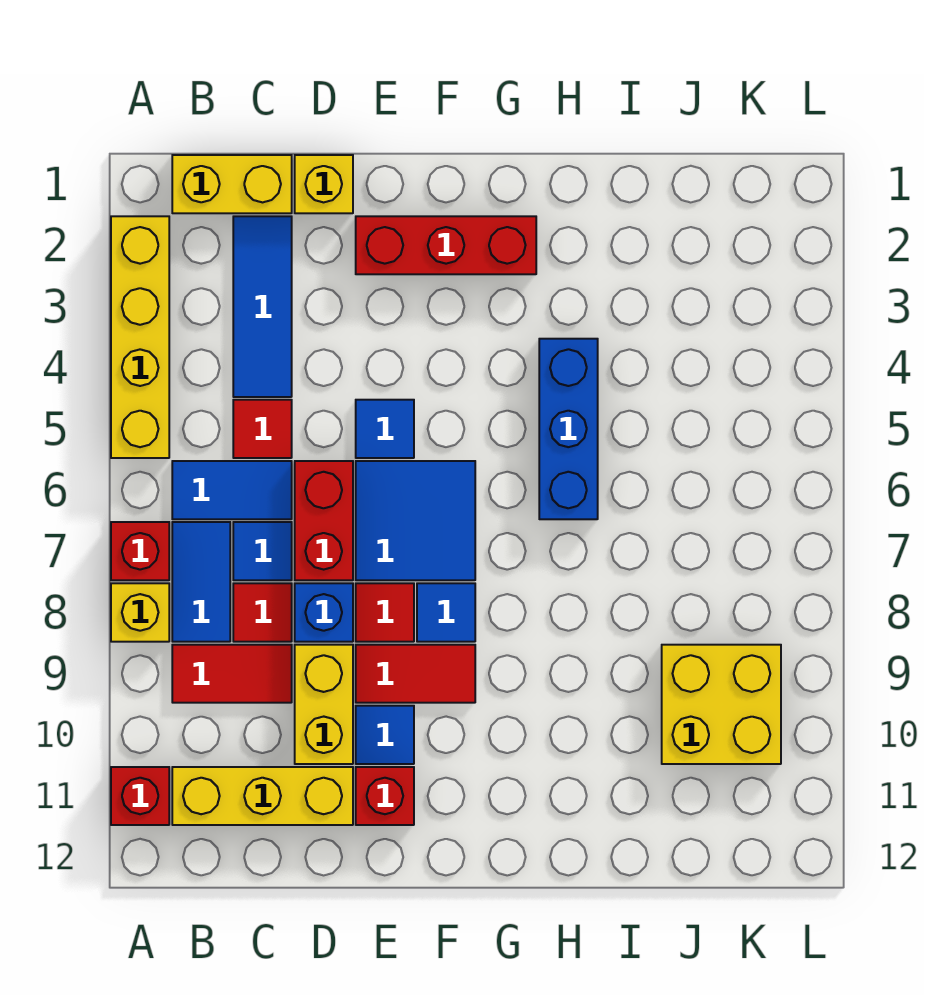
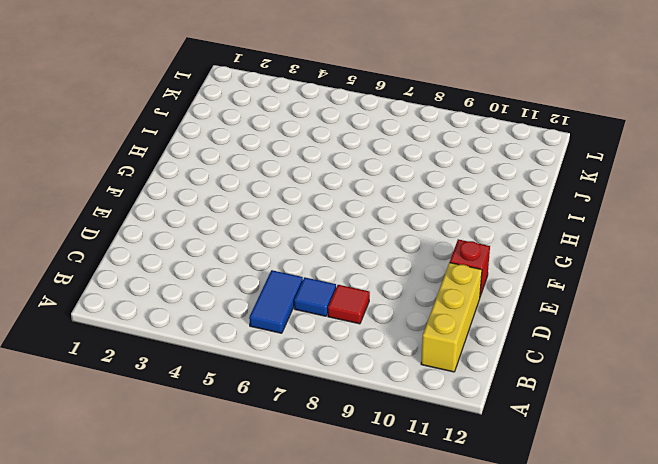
none -> yellow brick A2:A5 level 1
none -> red brick A7 level 1
none -> yellow brick A8 level 1

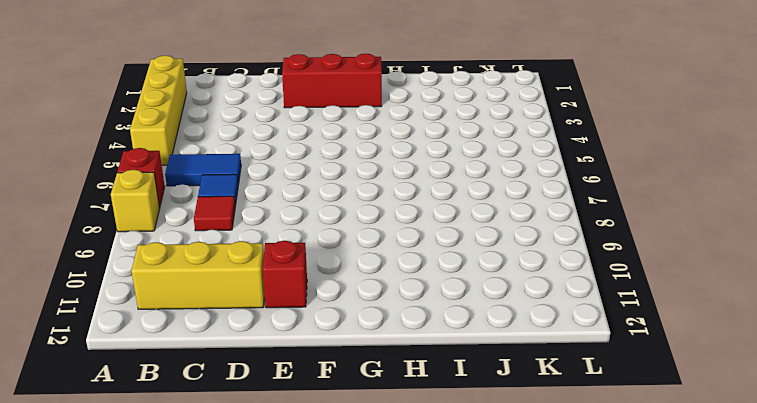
none -> red brick A11 level 1
none -> yellow brick B1:C1 level 1
none -> blue tile B7:B8 level 1

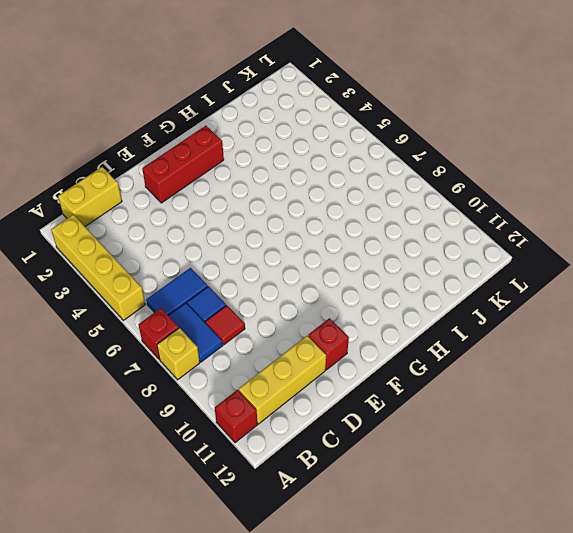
none -> red tile B9:C9 level 1
none -> blue tile C2:C4 level 1
none -> red tile C5 level 1

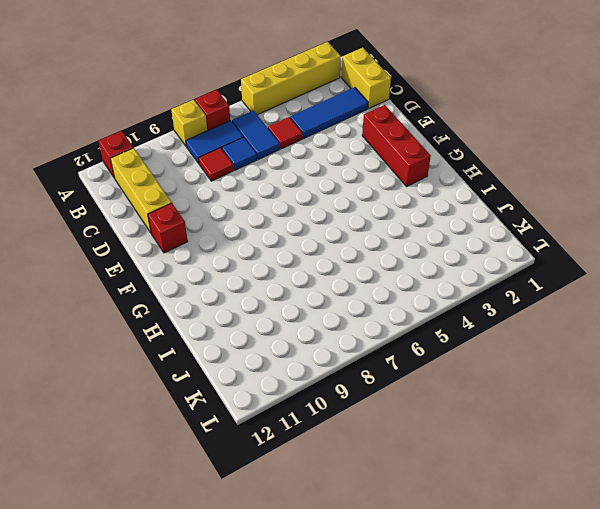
none -> red tile B9:C9 level 1
none -> yellow brick D1 level 1
none -> red brick D6:D7 level 1

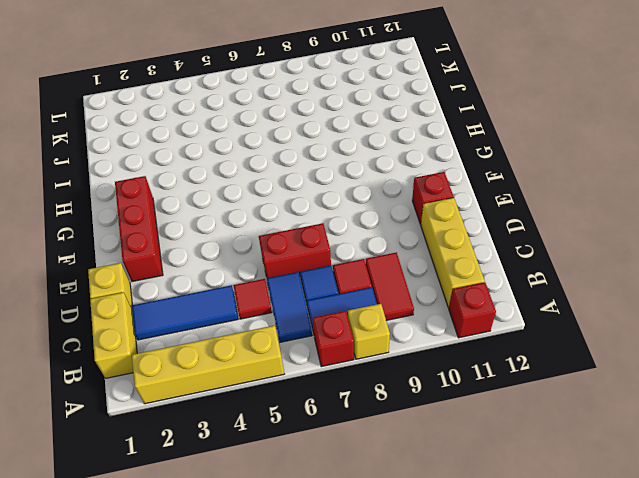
none -> blue brick D8 level 1
none -> yellow brick D9:D10 level 1
none -> blue tile E5 level 1

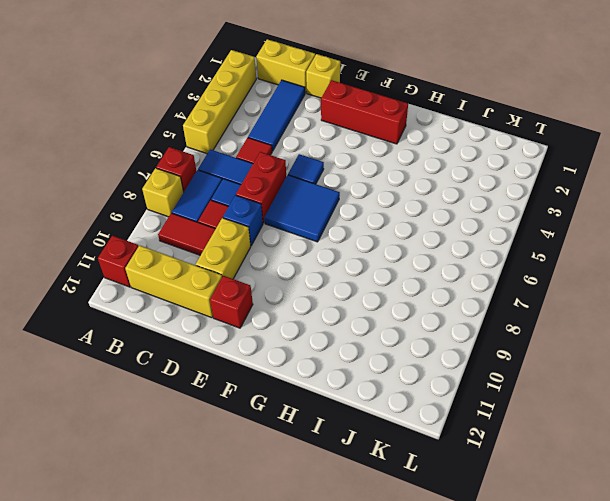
none -> red tile E8 level 1
none -> red tile E9:F9 level 1
none -> blue tile E10 level 1

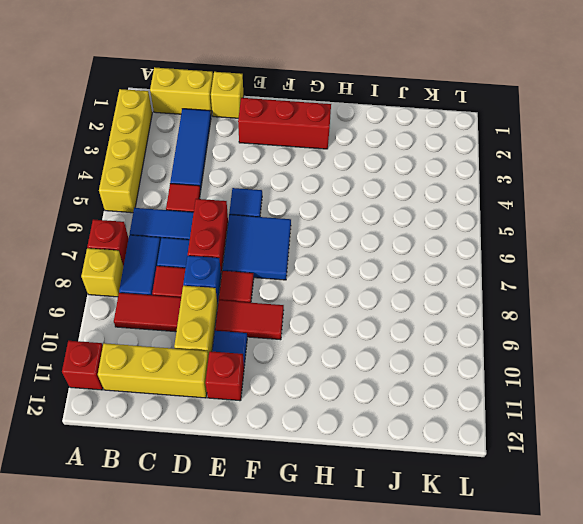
none -> blue tile F8 level 1
none -> blue brick H4:H6 level 1
none -> yellow brick J9:K10 level 1

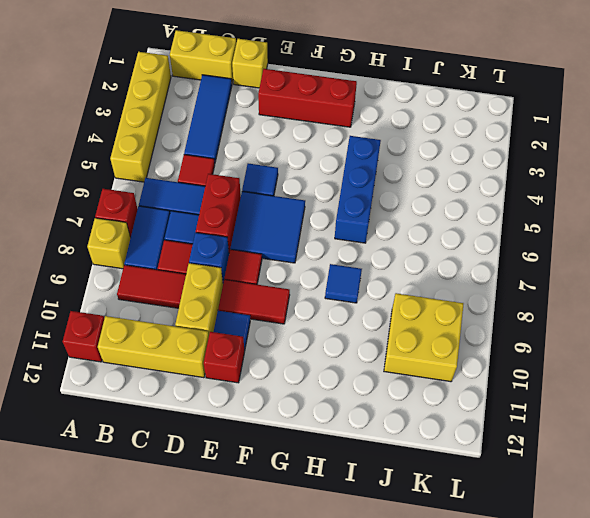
blue tile H8 level 1 -> blue tile F8 level 1

